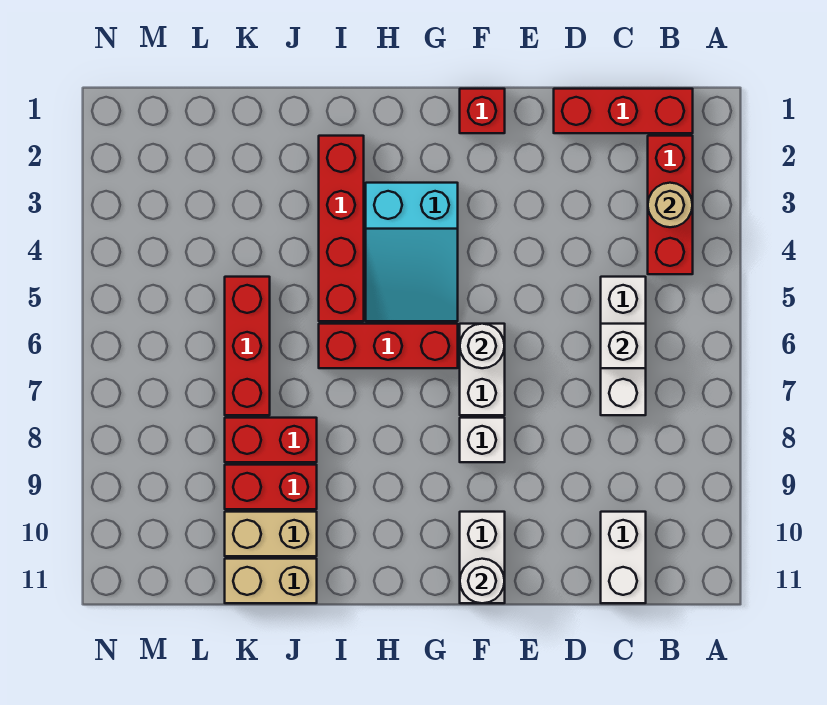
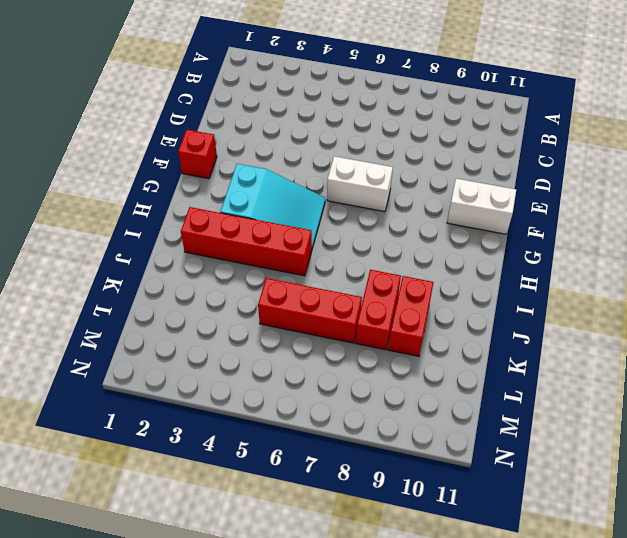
none -> red brick B1:D1 level 1
none -> red brick B2:B4 level 1
none -> white brick C5:C7 level 1

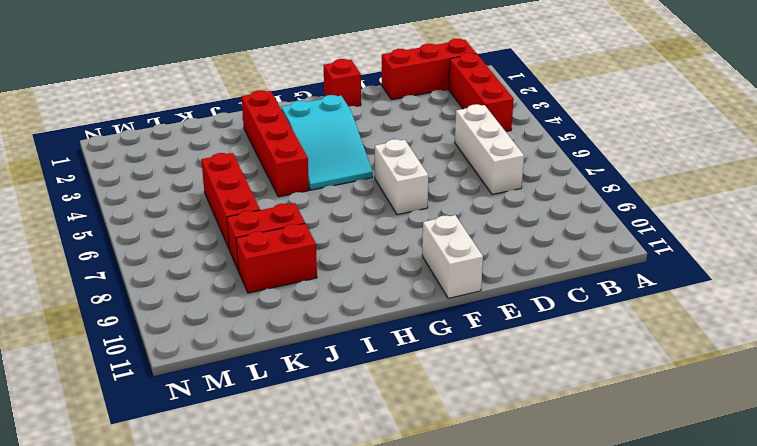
none -> white brick C10:C11 level 1
none -> white brick F8 level 1
none -> red brick G6:I6 level 1

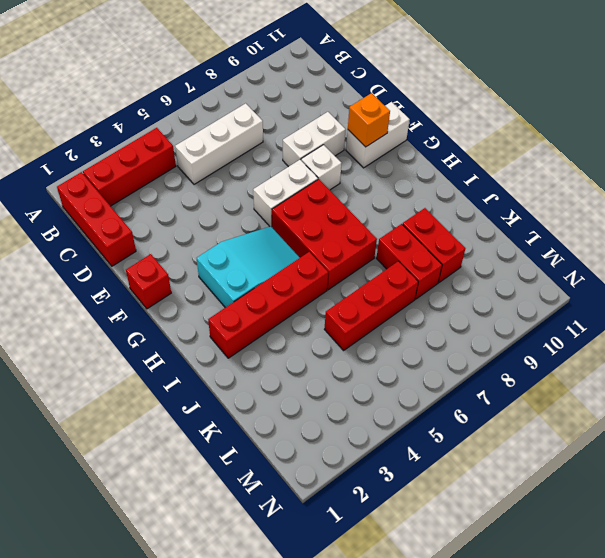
white brick E8:E9 level 1 -> white brick C10:C11 level 1
orange brick F10 level 2 -> none
red brick G6:I7 level 1 -> red brick G6:I6 level 1
none -> tan brick J10:K10 level 1
none -> tan brick J11:K11 level 1
none -> tan round brick B3 level 2

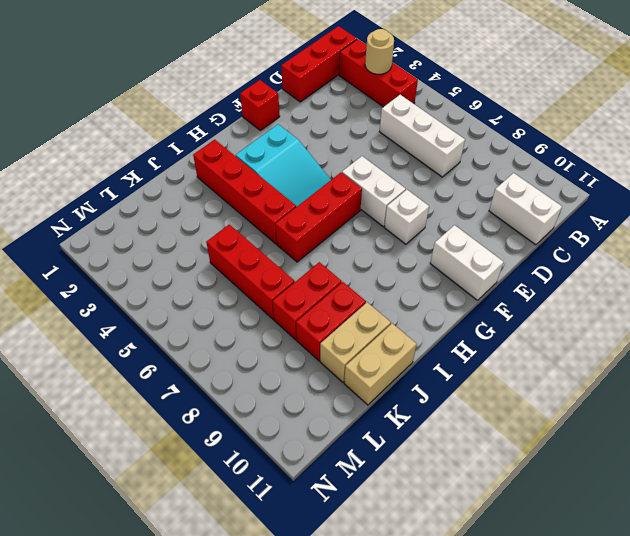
none -> white brick C6 level 2
none -> white round brick F6 level 2
none -> white round brick F11 level 2

